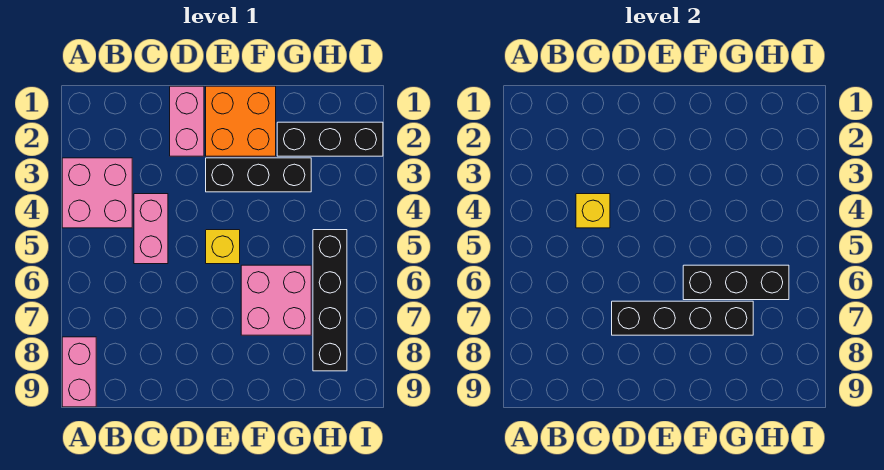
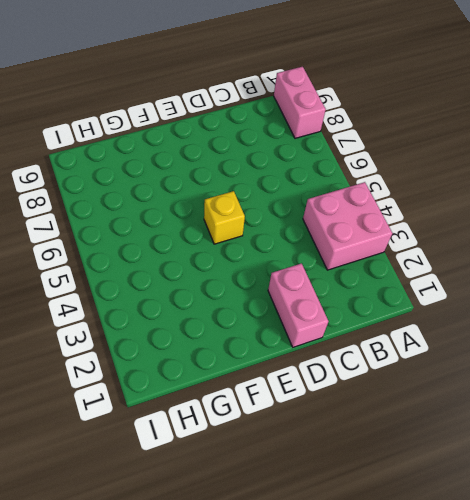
none -> pink brick C4:C5 level 1
none -> orange brick E1:F2 level 1
none -> black brick E3:G3 level 1

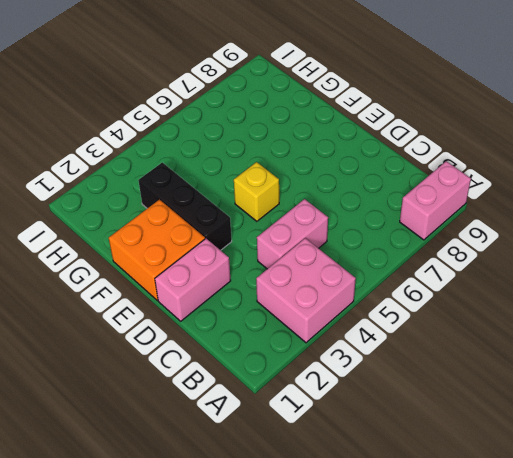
none -> pink brick F6:G7 level 1
none -> black brick G2:I2 level 1
none -> black brick H5:H8 level 1

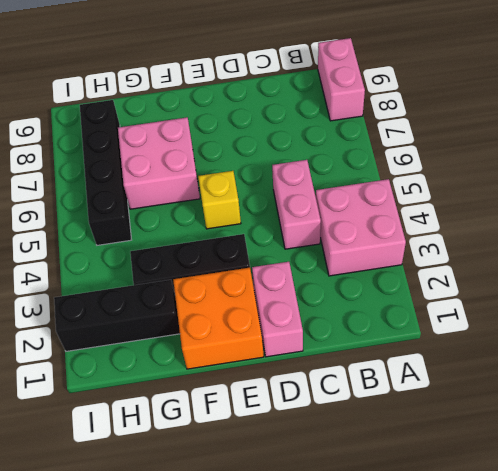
none -> yellow brick C4 level 2
none -> black brick D7:G7 level 2
none -> black brick F6:H6 level 2

